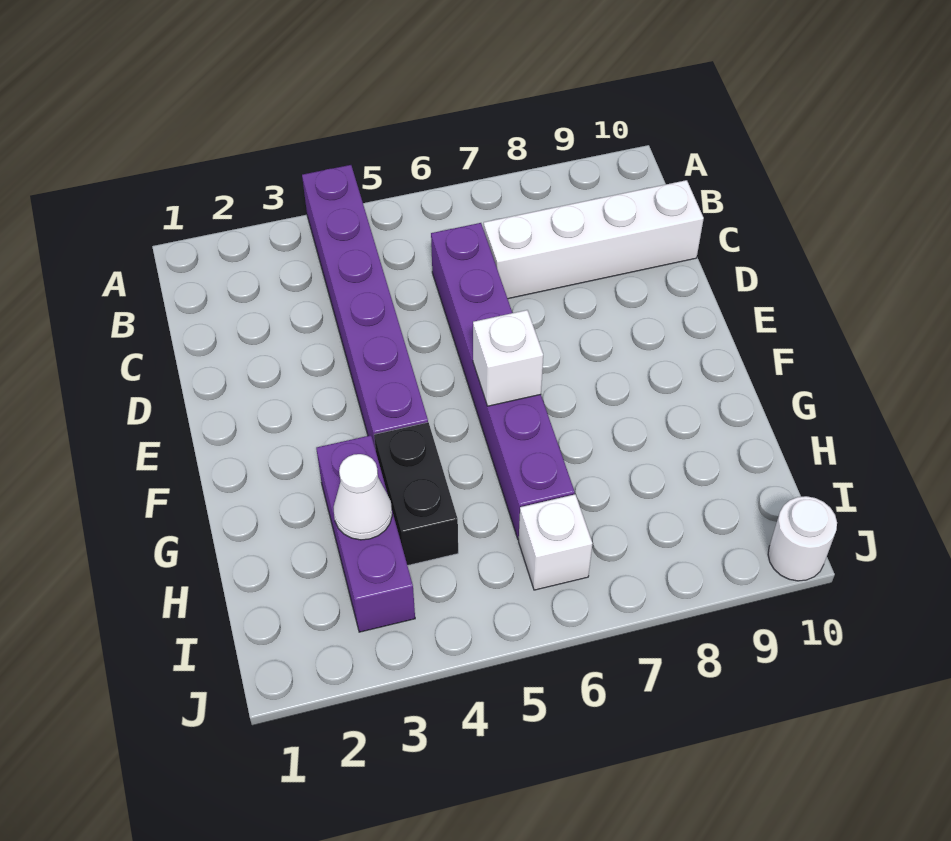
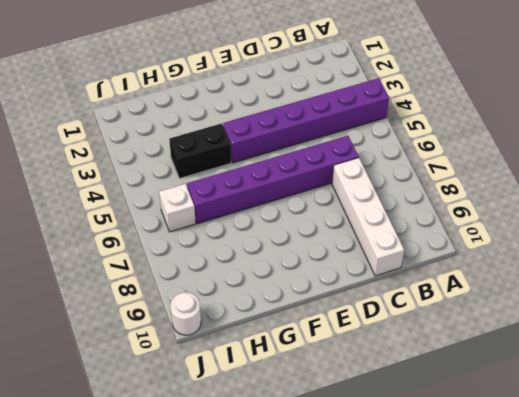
none -> purple brick G3:I3 level 1
none -> white brick F6 level 2

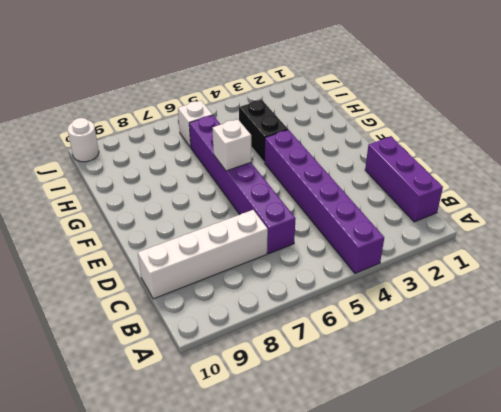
purple brick B1:D1 level 1 -> purple brick G3:I3 level 1
none -> white cone H3 level 2

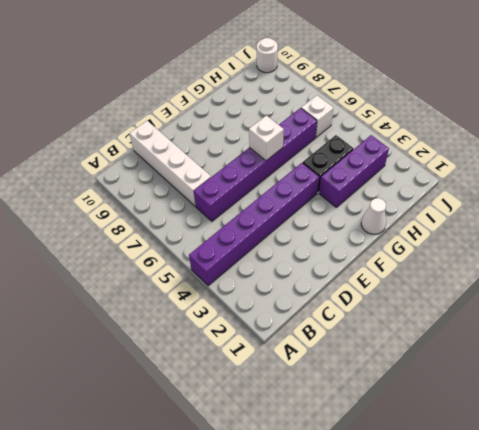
white cone G1 level 1 -> white cone H3 level 2

